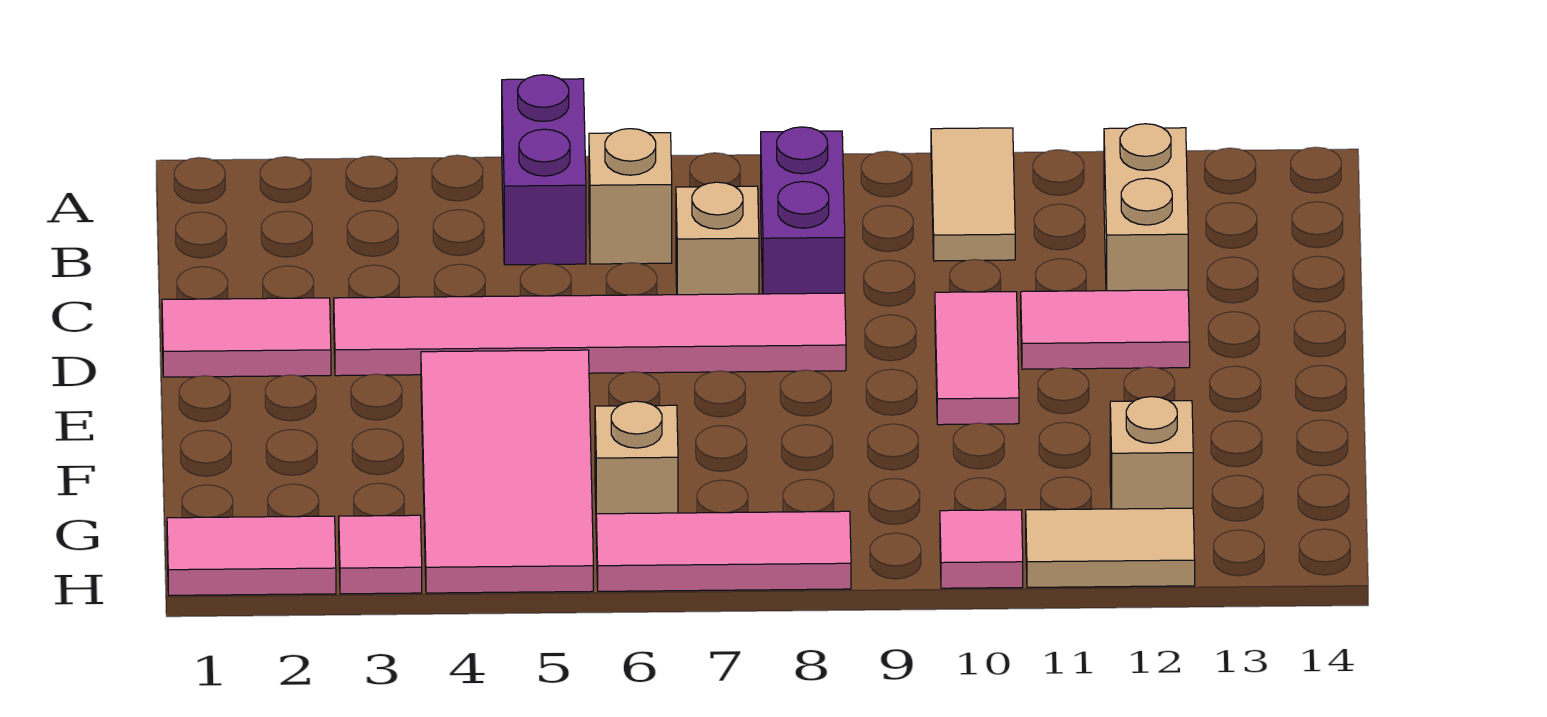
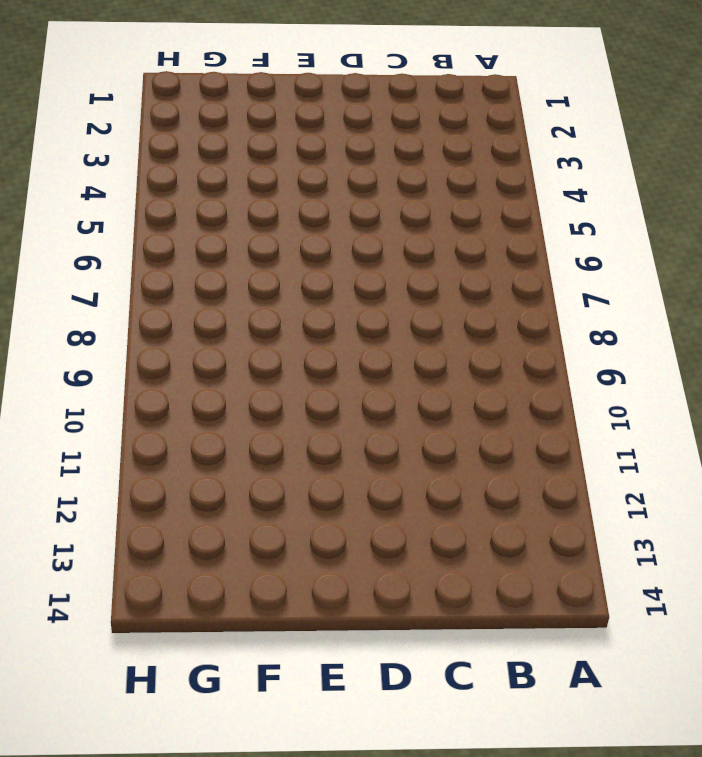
none -> purple brick A5:B5 level 1
none -> tan tile A10:B10 level 1
none -> tan brick B6 level 1

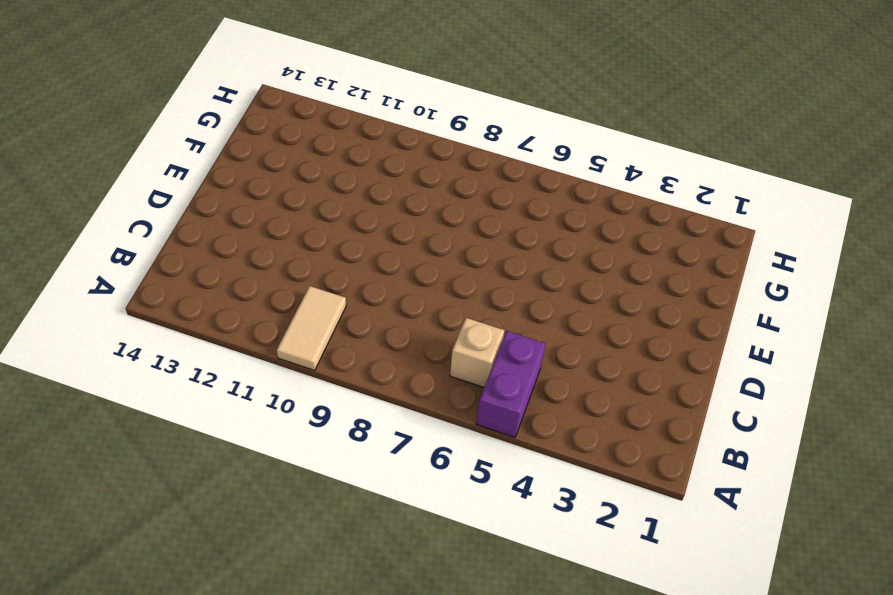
none -> purple brick B8:C8 level 1
none -> tan brick B12:C12 level 1
none -> tan brick C7 level 1

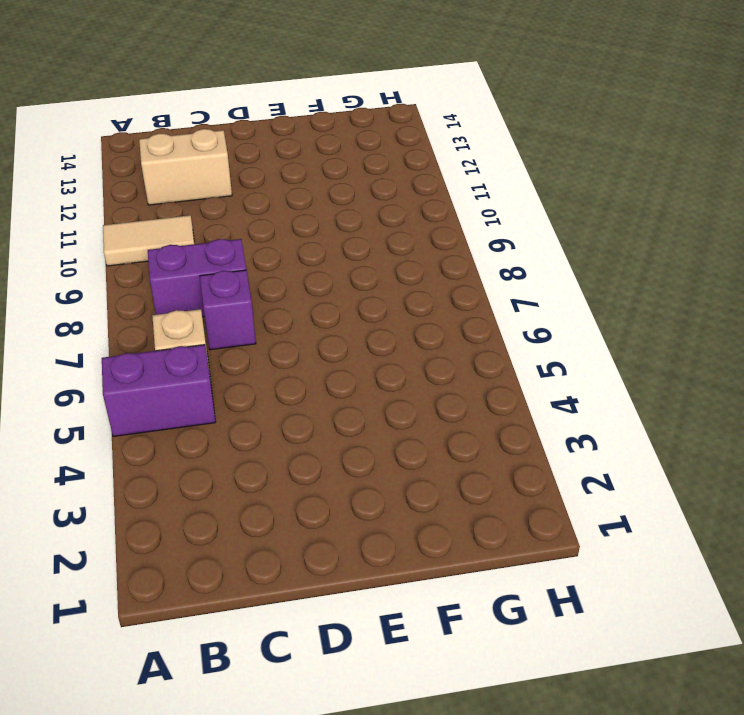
purple brick C7 level 1 -> tan brick C7 level 1
none -> pink tile D1:D2 level 1
none -> pink tile D3:D8 level 1
none -> pink tile D10:E10 level 1

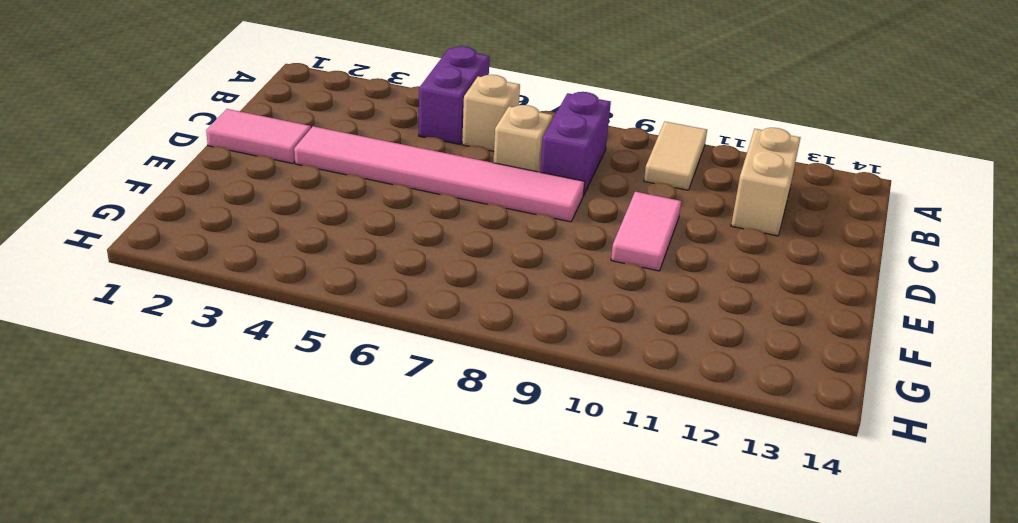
none -> pink tile D11:D12 level 1
none -> pink tile E4:H5 level 1
none -> tan brick G6 level 1

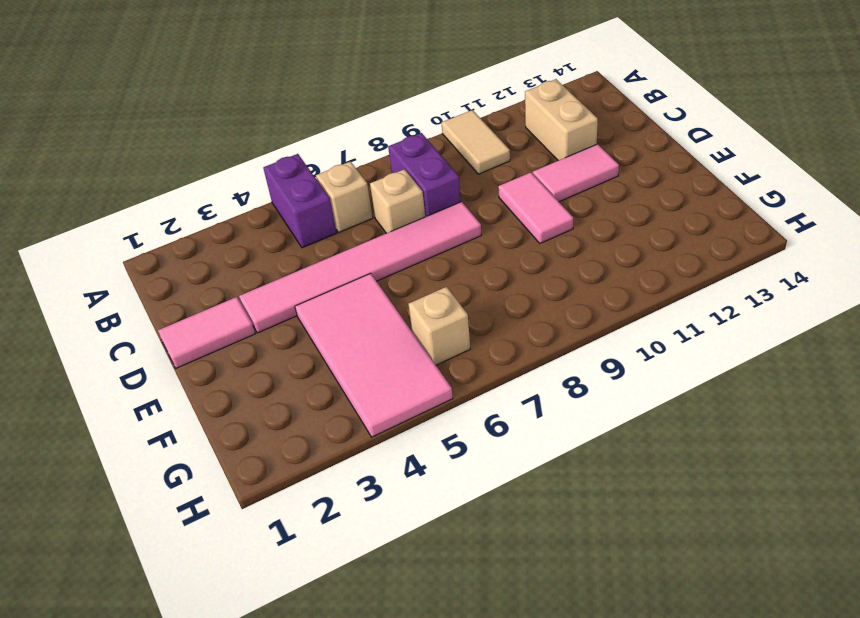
none -> tan brick G12 level 1
none -> pink tile H1:H2 level 1
none -> pink tile H3 level 1

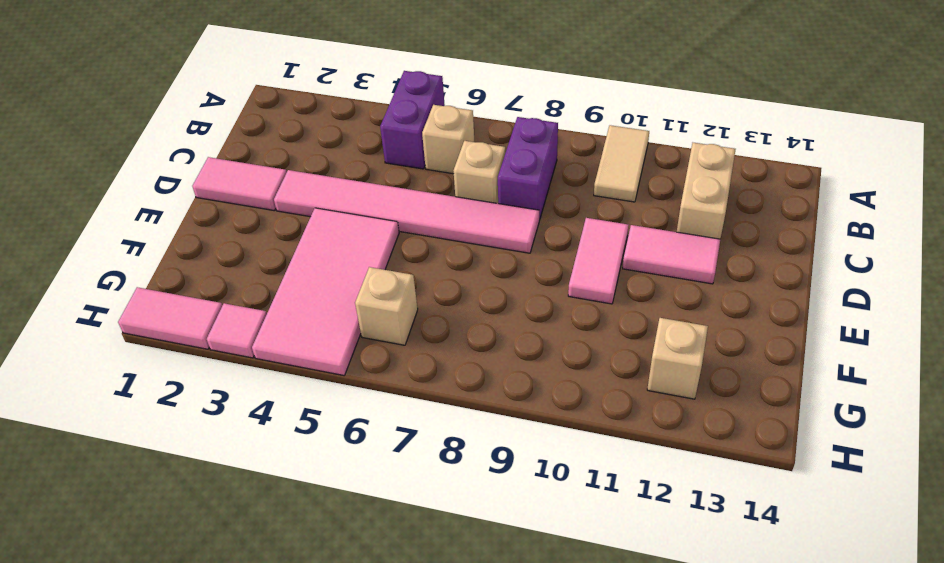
none -> pink tile H6:H8 level 1
none -> pink tile H10 level 1
none -> tan tile H11:H12 level 1

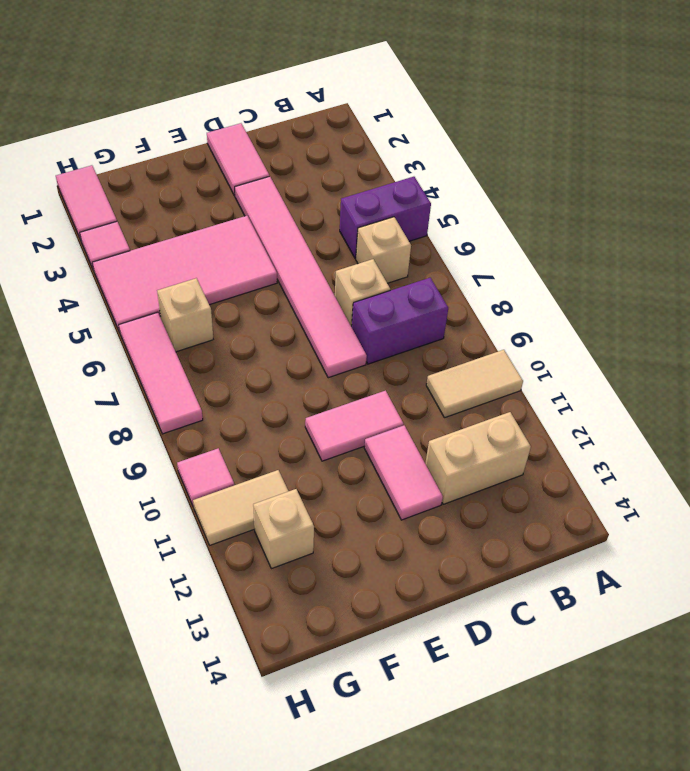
tan tile G11:H11 level 1 -> tan tile H11:H12 level 1

